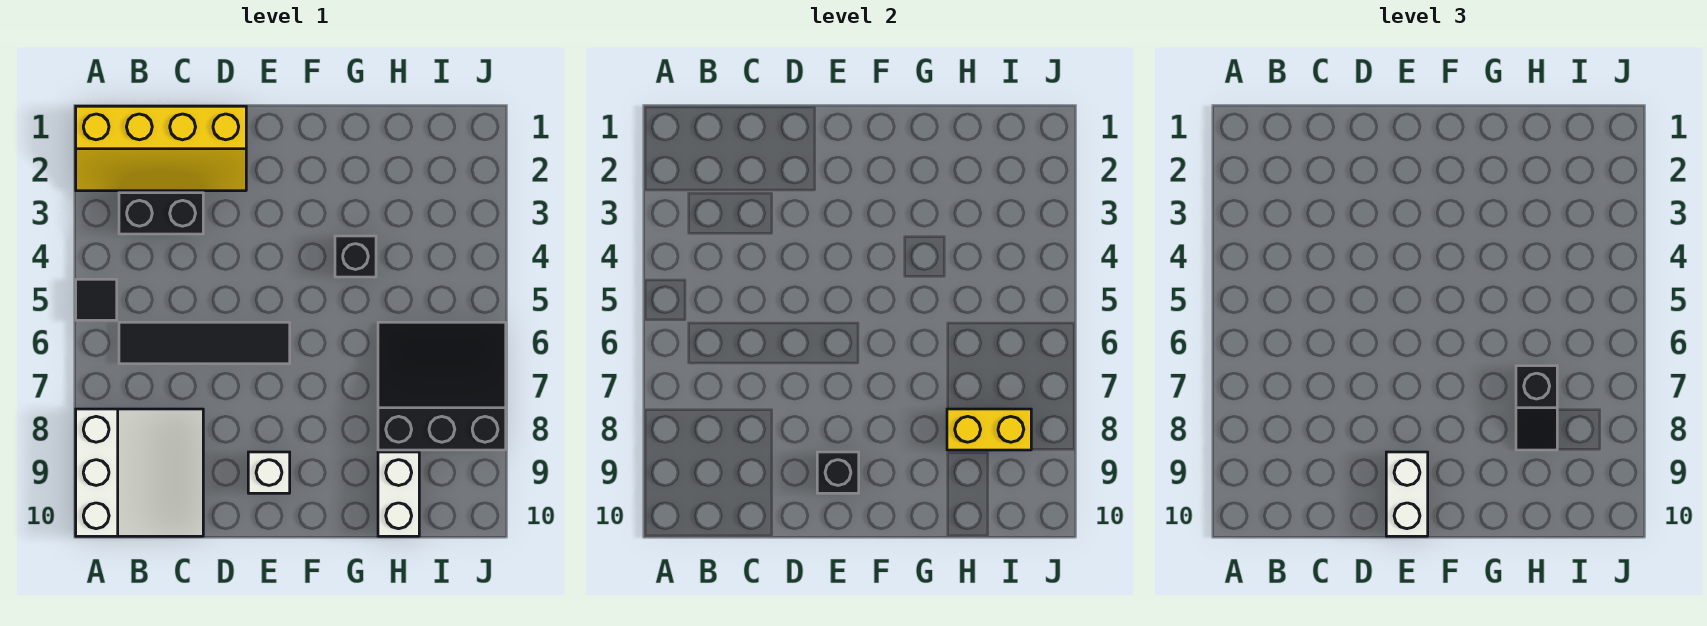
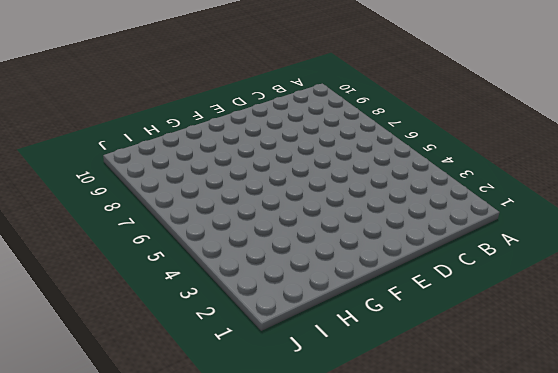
none -> yellow slope A1:D2 level 1 top 1
none -> black tile A5 level 1
none -> white slope A8:C10 level 1 top A

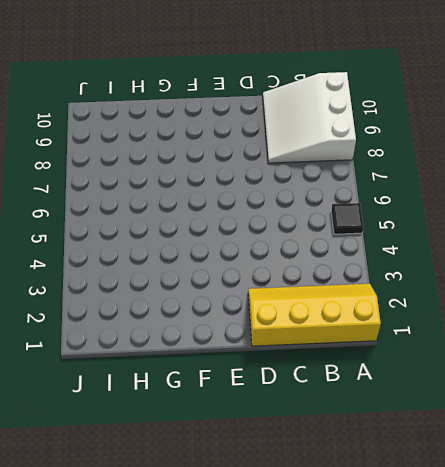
none -> black brick B3:C3 level 1
none -> black tile B6:E6 level 1
none -> white brick E9 level 1

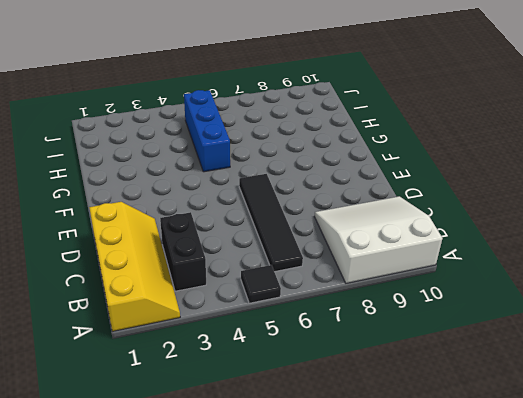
blue brick G5:I5 level 1 -> none
none -> white brick E9 level 1
none -> black brick G4 level 1
none -> black slope H6:J8 level 1 top 8

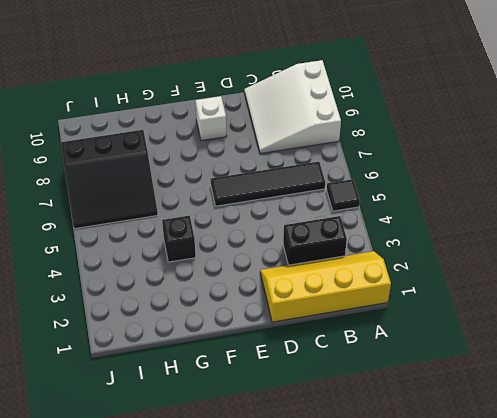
none -> white brick H9:H10 level 1
none -> black brick E9 level 2
none -> yellow brick H8:I8 level 2

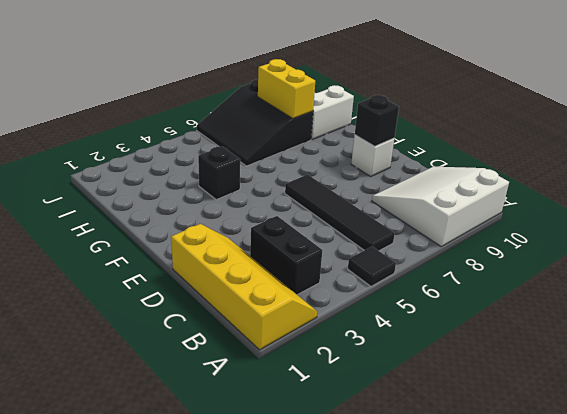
none -> white brick E9:E10 level 3
none -> black slope H7:H8 level 3 top 7

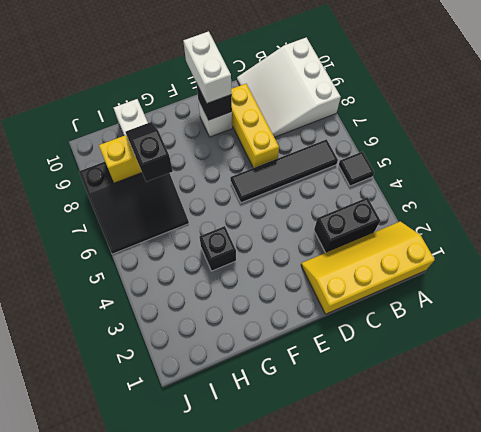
yellow brick D7:D9 level 1 -> none

